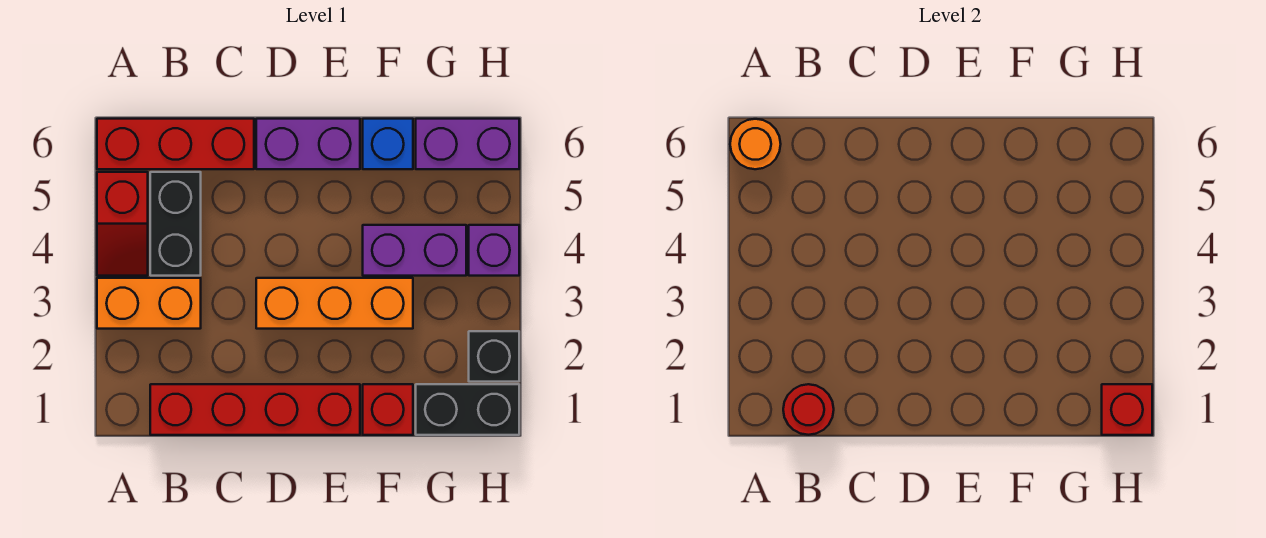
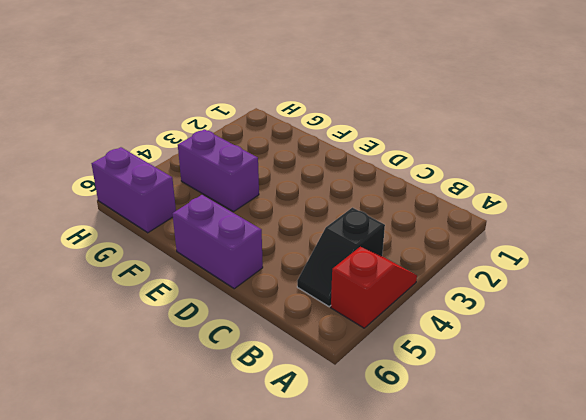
black slope B4:B5 level 1 top 4 -> black brick B4:B5 level 1
none -> orange brick A3:B3 level 1
none -> red brick A6:C6 level 1
none -> red brick B1:E1 level 1

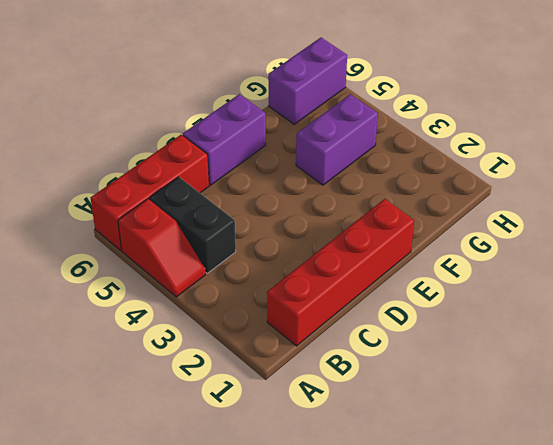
none -> orange brick A3:B3 level 1
none -> orange brick D3:F3 level 1
none -> red brick F1 level 1

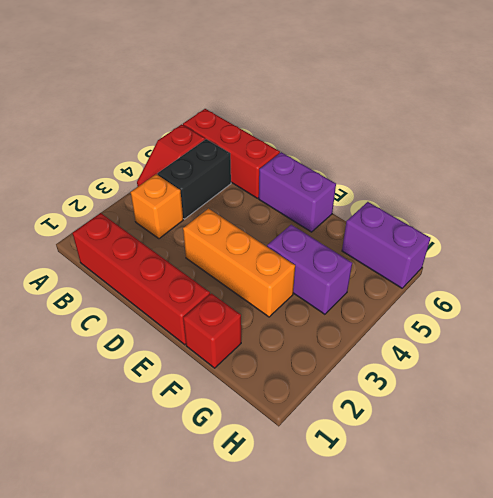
orange brick B3 level 1 -> orange brick A3:B3 level 1
none -> blue brick F6 level 1
none -> black brick G1:H1 level 1
none -> black brick H2 level 1

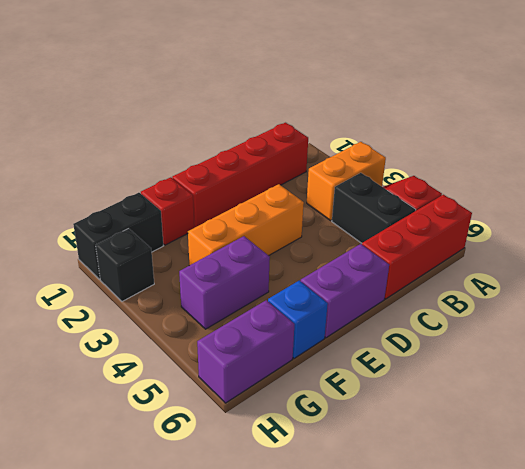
none -> purple brick H4 level 1
none -> orange round brick A6 level 2
none -> red round brick B1 level 2

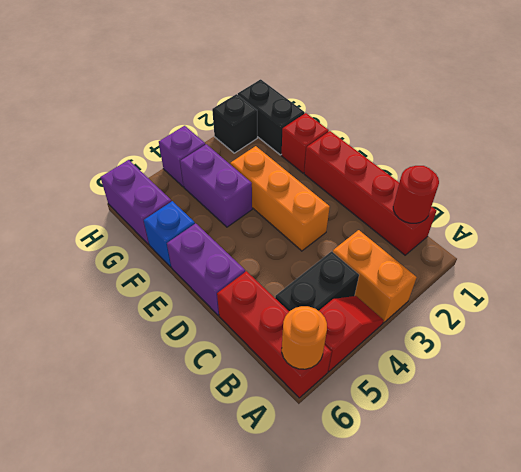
none -> red brick H1 level 2

